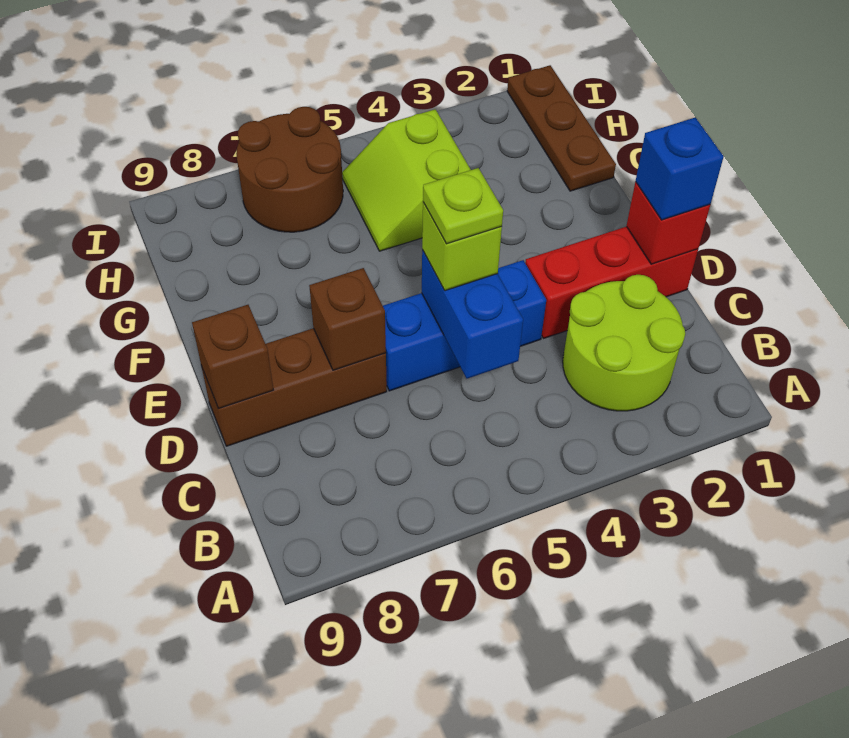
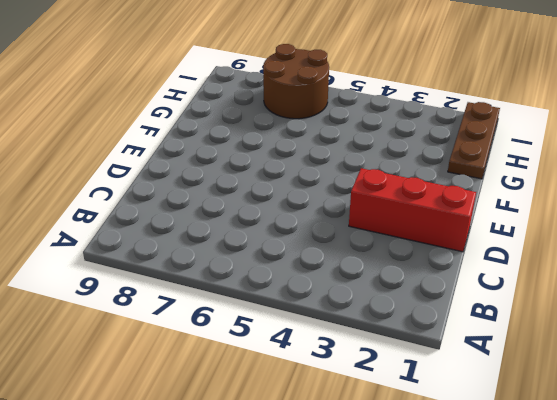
none -> lime round brick B2:C3 level 1
none -> blue brick D4:D6 level 1
none -> brown brick D7:D9 level 1

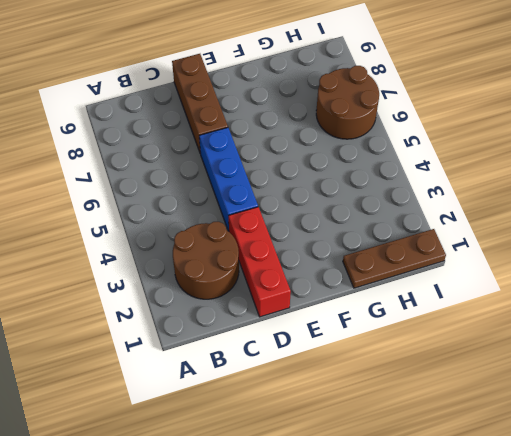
brown round brick B2:C3 level 1 -> lime round brick B2:C3 level 1
none -> lime slope G4:H5 level 1 top 4
none -> blue brick C5:D5 level 2
none -> red brick D1 level 2

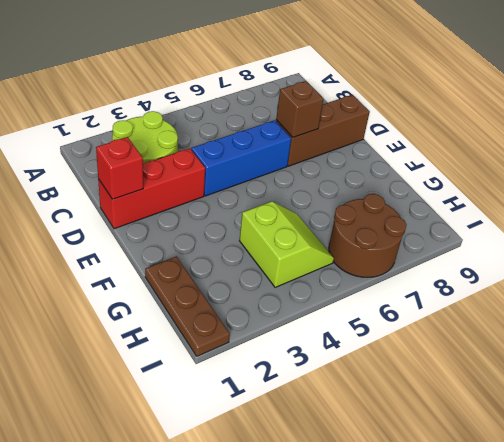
none -> blue brick C5:D5 level 2
none -> brown brick D9 level 2
none -> blue brick D1 level 3

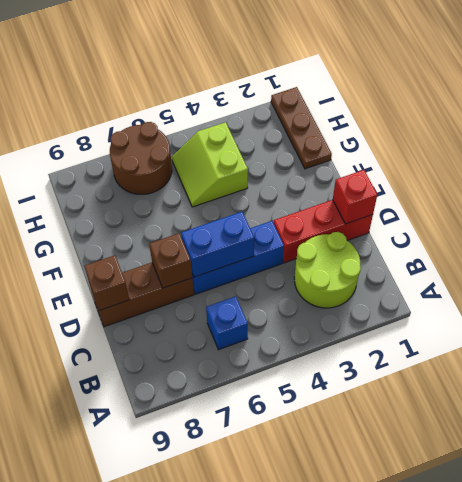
blue brick B6 level 1 -> blue brick D1 level 3
blue brick D5:D6 level 2 -> blue brick C5:D5 level 2
none -> lime brick D5 level 3
none -> lime plate D5 level 4

